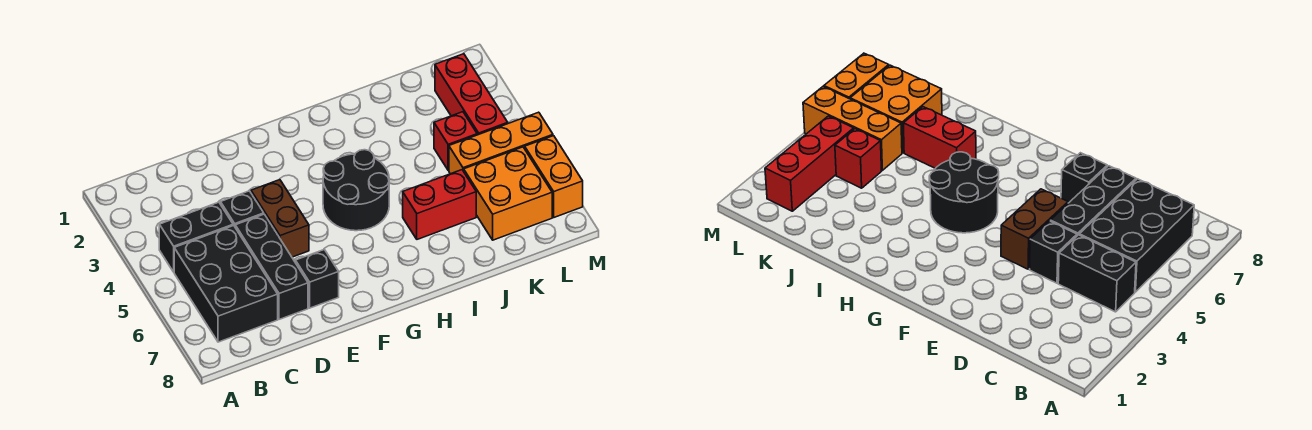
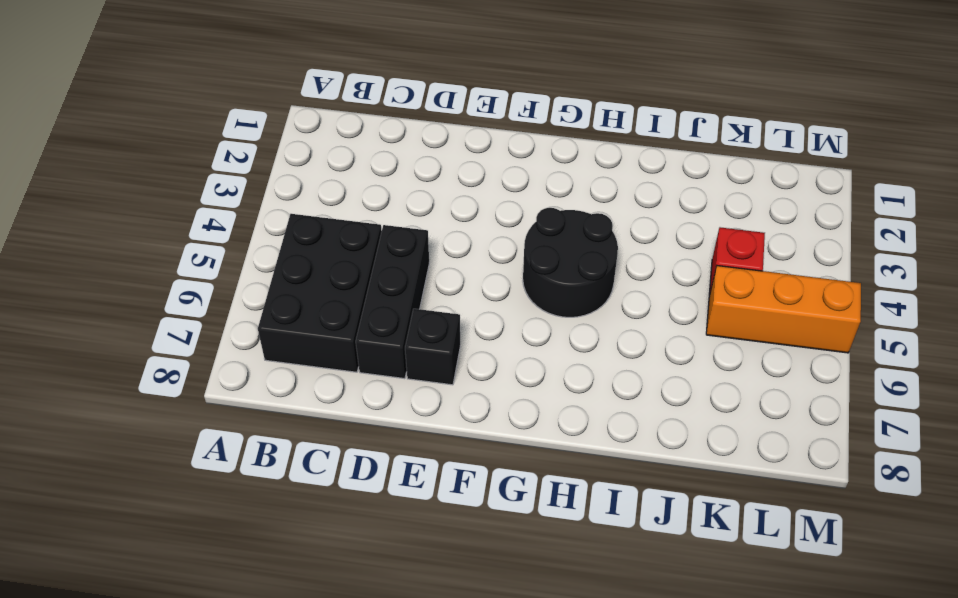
none -> black brick B4:C4 level 1
none -> black brick D4 level 1
none -> brown brick E4:E5 level 1

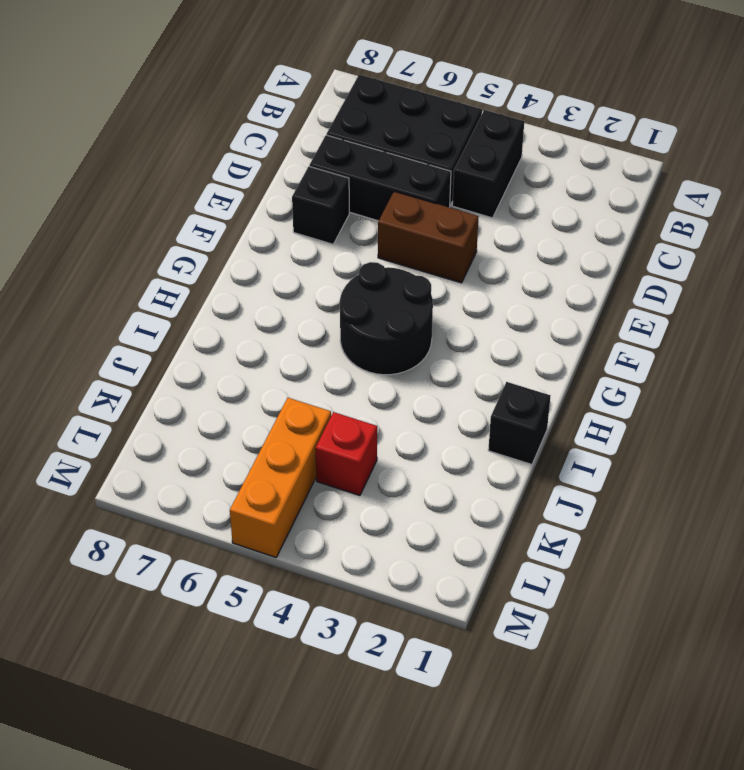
black brick I1 level 1 -> black brick D4 level 1
none -> red brick I6:J6 level 1
none -> orange brick K6:L7 level 1
none -> red brick L2:L4 level 1

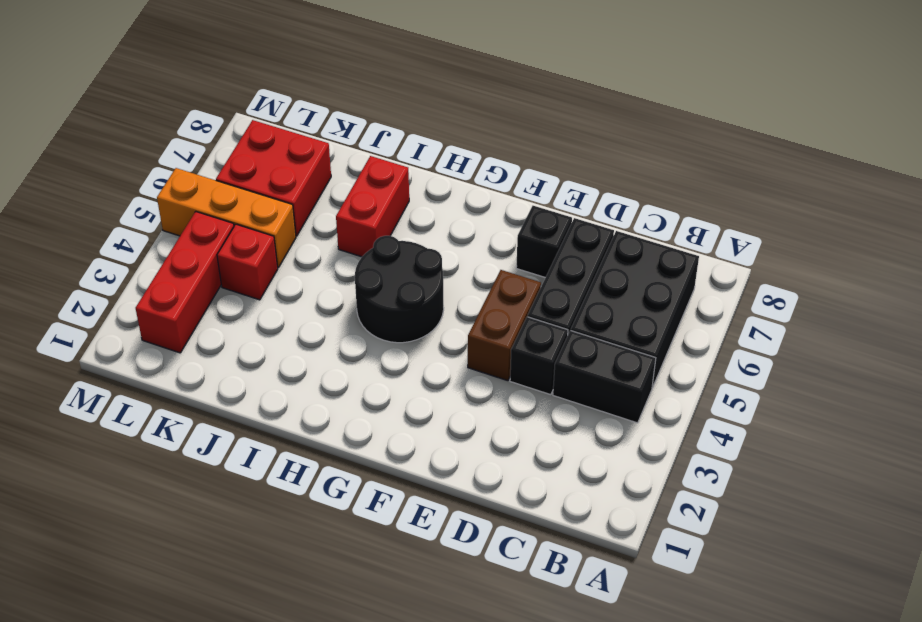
red brick I6:I7 level 1 -> red brick I6:J6 level 1
red brick K6:L7 level 1 -> orange brick K6:L7 level 1
none -> orange brick M6:M7 level 1

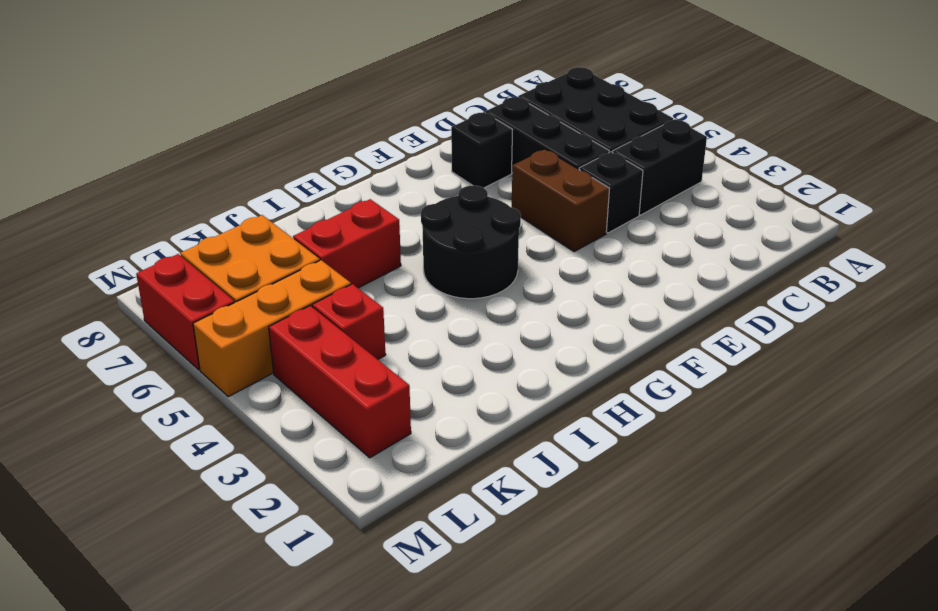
red brick M6:M7 level 1 -> orange brick M6:M7 level 1

